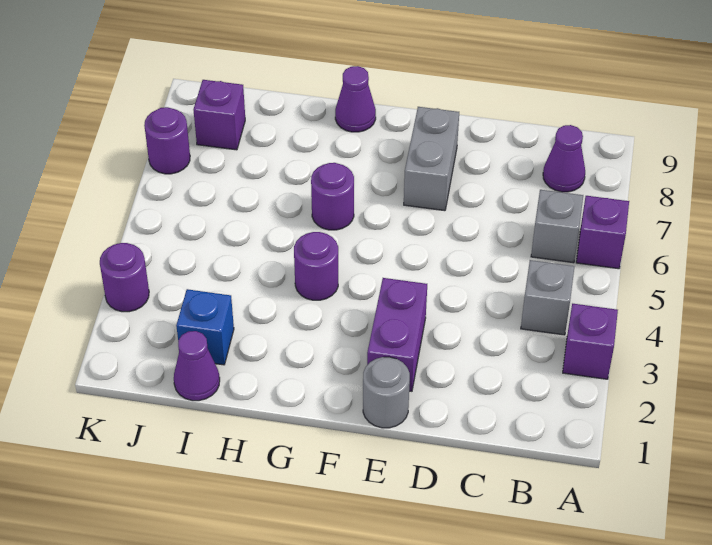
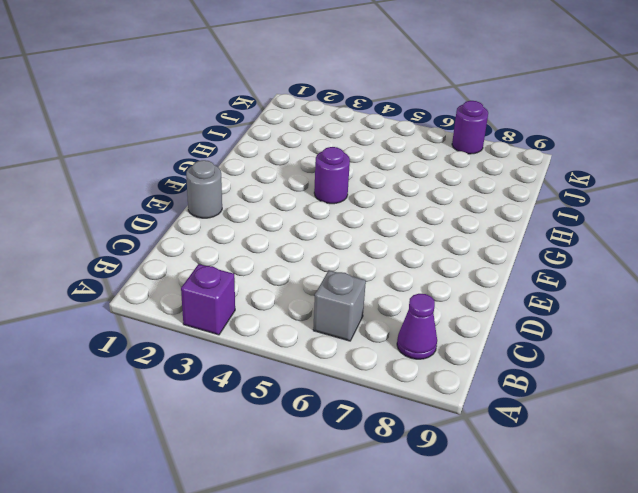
none -> purple brick A6 level 1
none -> grey brick B4 level 1
none -> purple brick E2:E3 level 1

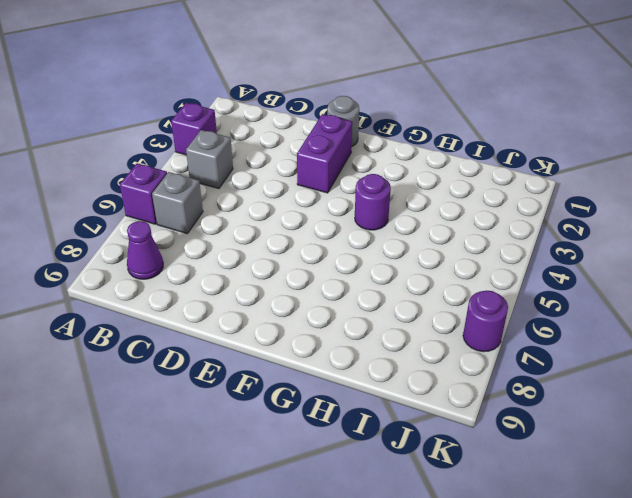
none -> grey brick E7:E8 level 1
none -> purple round brick G6 level 1
none -> purple cone G9 level 1

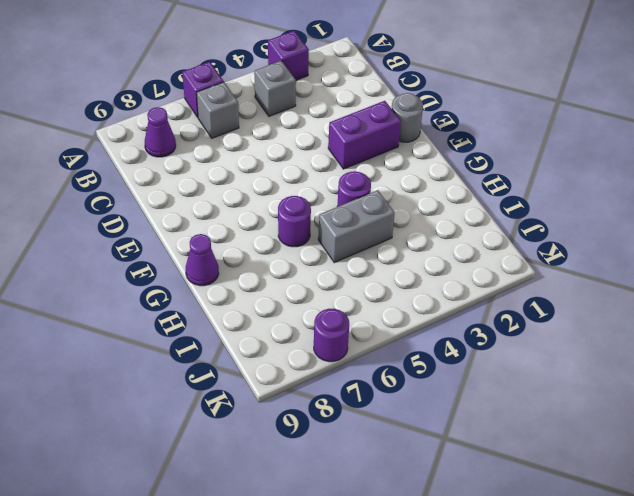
grey brick H4:H5 level 1 -> grey brick E7:E8 level 1
none -> purple cone I1 level 1
none -> blue brick I2 level 1
none -> purple brick J8 level 1

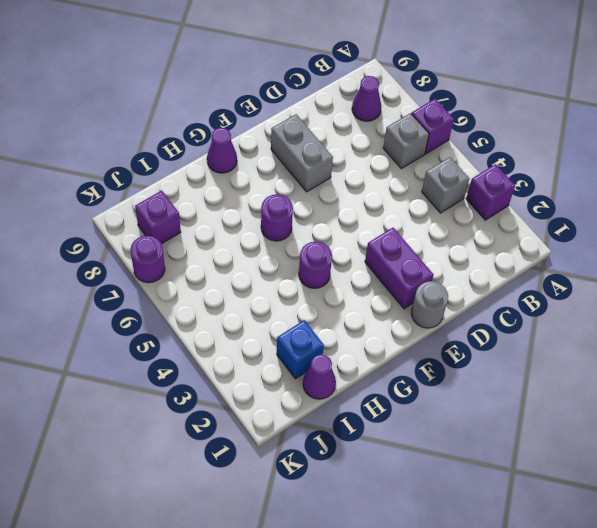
none -> purple round brick K3 level 1

